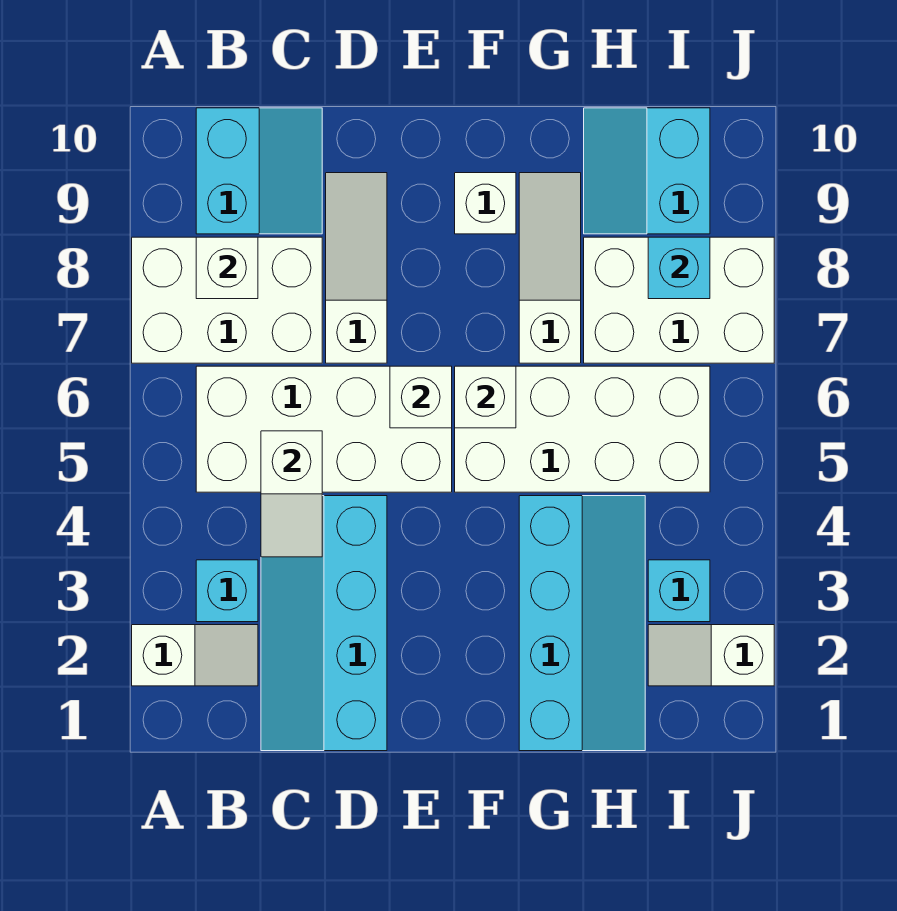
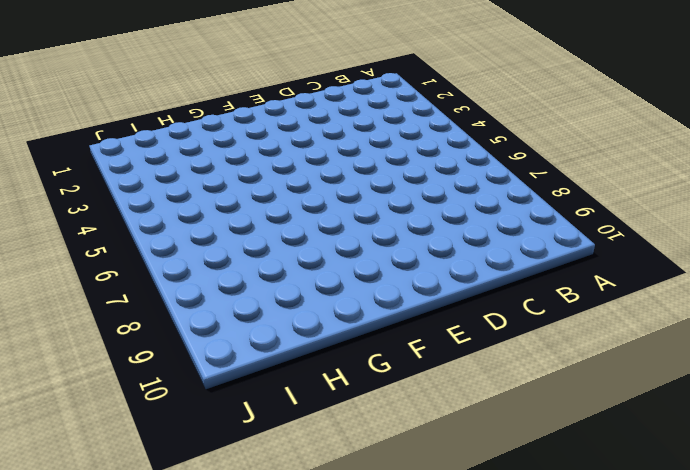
none -> white slope A2:B2 level 1 top A
none -> white brick A7:C8 level 1
none -> cyan brick B3 level 1

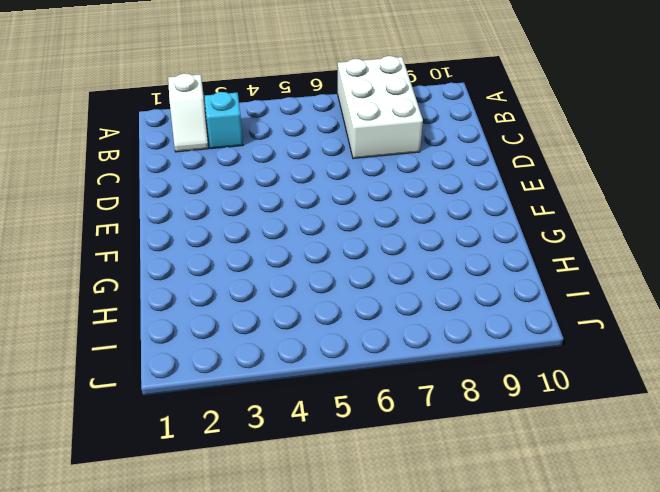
none -> white brick B5:E6 level 1
none -> cyan slope B9:C10 level 1 top B
none -> cyan slope C1:D4 level 1 top D

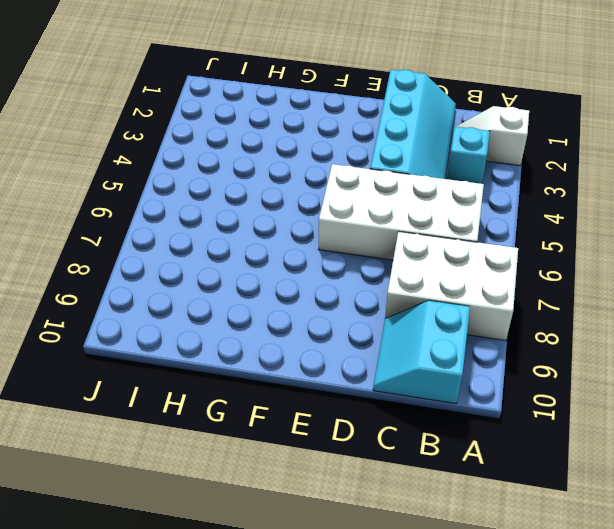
none -> white slope D7:D9 level 1 top 7
none -> white brick F5:I6 level 1
none -> white brick F9 level 1

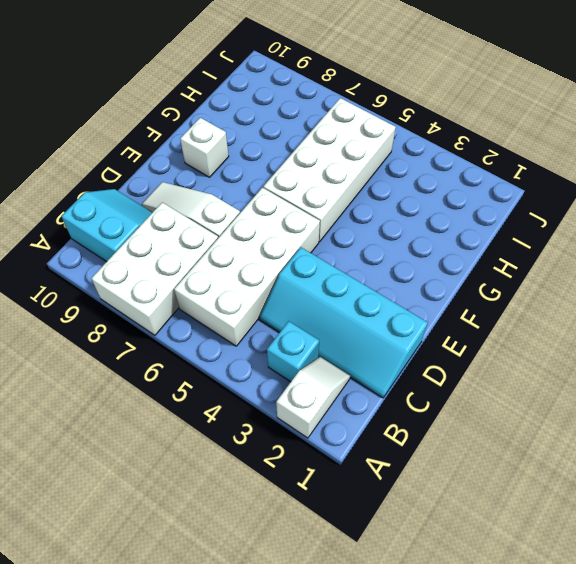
none -> cyan slope G1:H4 level 1 top G
none -> white slope G7:G9 level 1 top 7
none -> white brick H7:J8 level 1

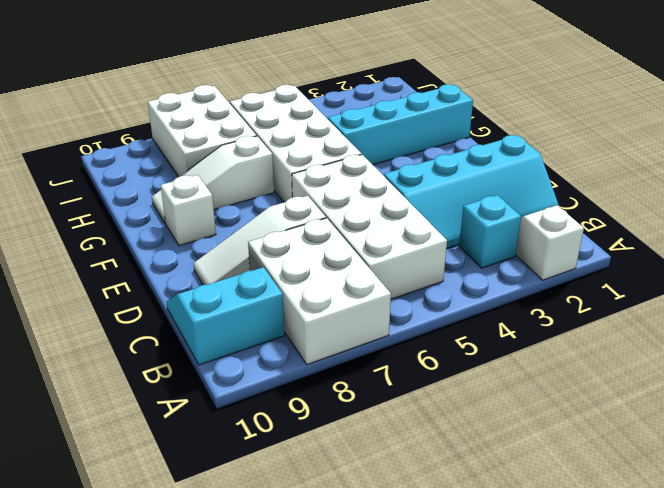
none -> cyan slope H9:I10 level 1 top I
none -> white slope I2:J2 level 1 top J
none -> cyan brick I3 level 1

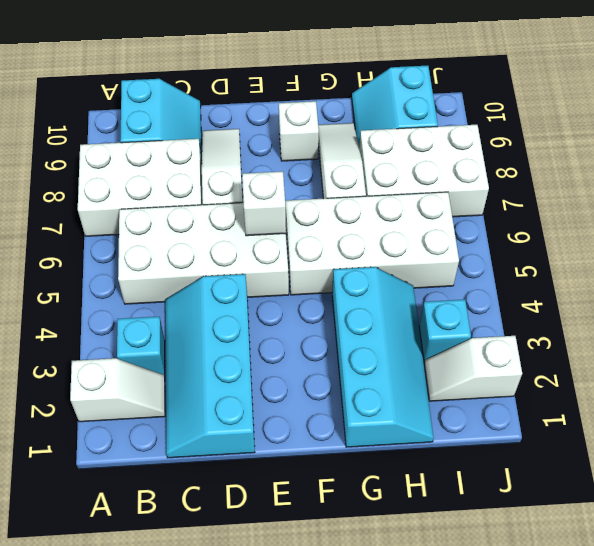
none -> white brick B8 level 2
none -> white slope C4:C5 level 2 top 5
none -> white brick F6 level 2

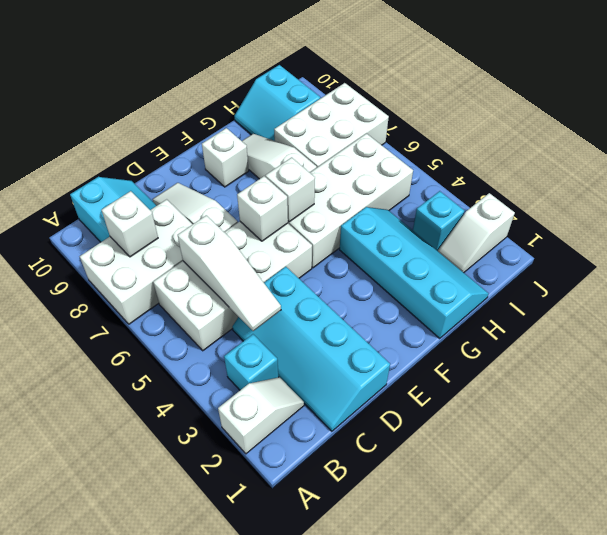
white slope C4:C6 level 2 top 6 -> white slope C4:C5 level 2 top 5
none -> cyan brick I8 level 2

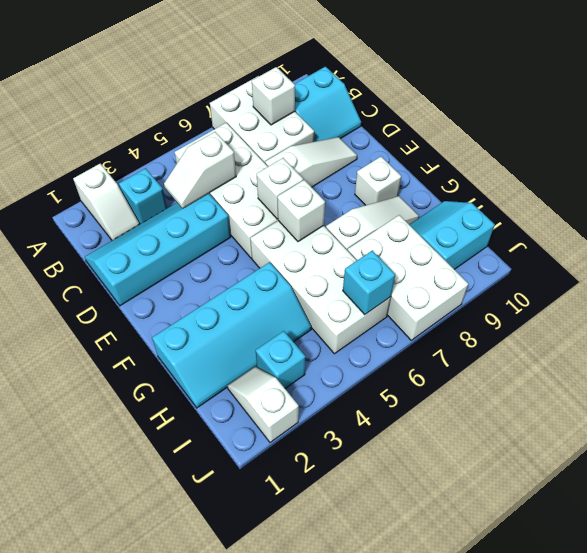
cyan brick I6 level 2 -> cyan brick I8 level 2

